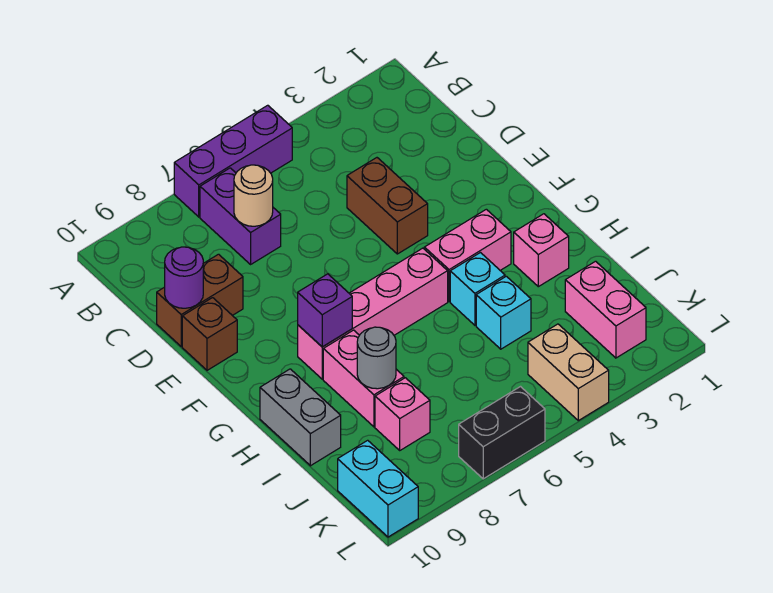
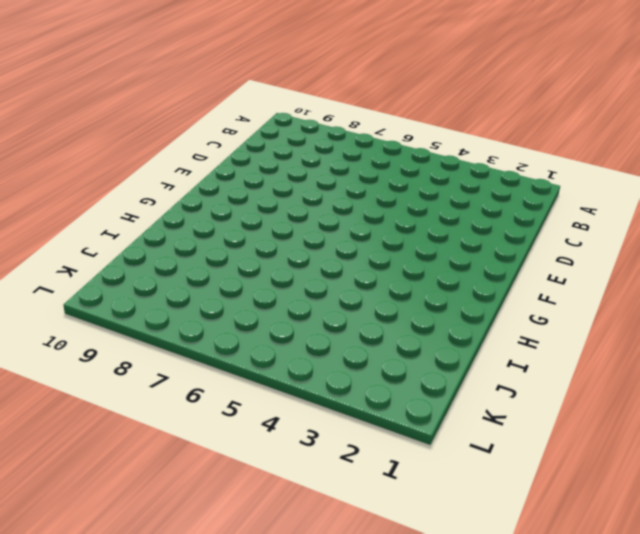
none -> purple brick A5:A7 level 1
none -> purple brick B7:C7 level 1
none -> brown brick D4:E4 level 1

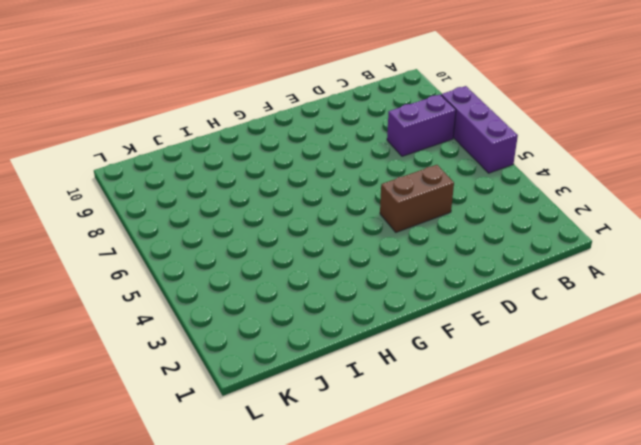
none -> brown brick D9:D10 level 1
none -> brown brick E10 level 1
none -> pink brick G3:G4 level 1

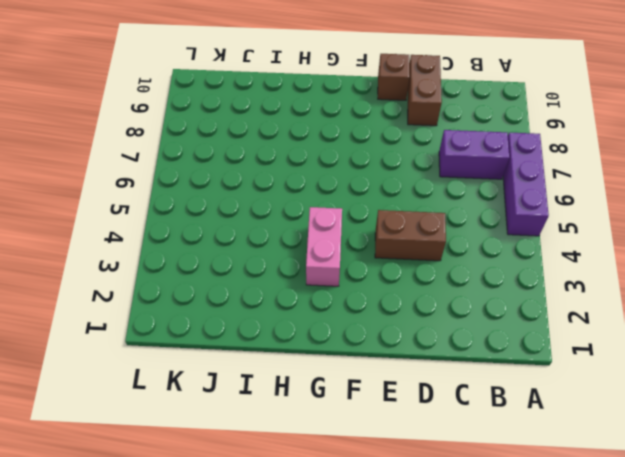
none -> pink brick G5:G8 level 1
none -> pink brick H2 level 1
none -> cyan brick H4 level 1

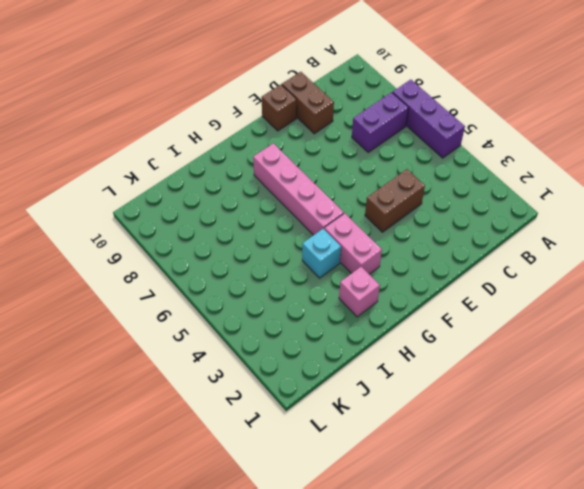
none -> pink brick H8:I8 level 1
none -> grey brick H10:I10 level 1
none -> cyan brick I4 level 1

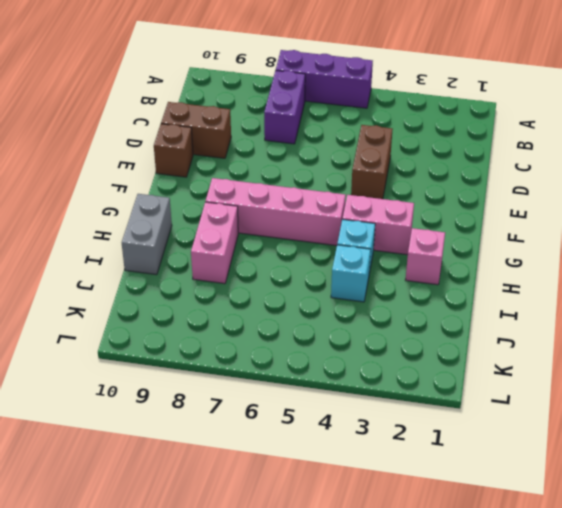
none -> pink brick J2:K2 level 1
none -> pink brick J8 level 1
none -> tan brick K4:L4 level 1

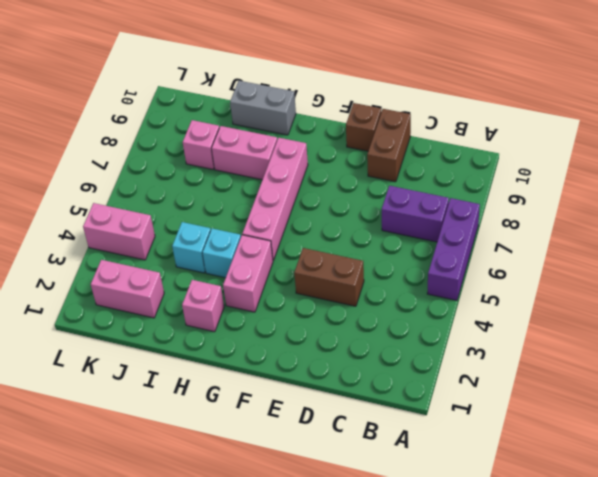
pink brick K4:L4 level 1 -> tan brick K4:L4 level 1
none -> cyan brick K10:L10 level 1
none -> black brick L6:L7 level 1
none -> tan round brick C7 level 2

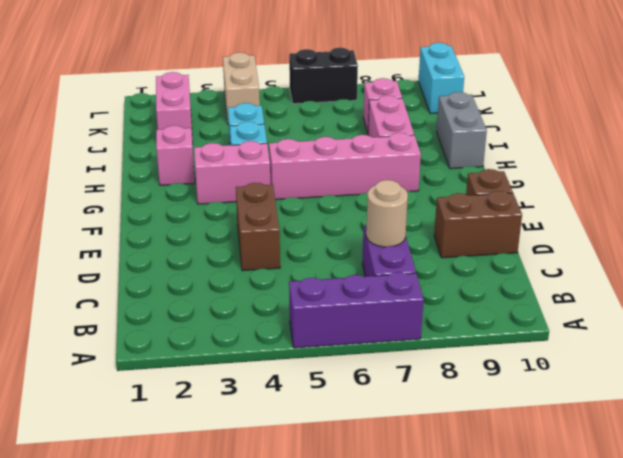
none -> purple round brick D10 level 2
none -> purple brick G8 level 2
none -> grey round brick I8 level 2

